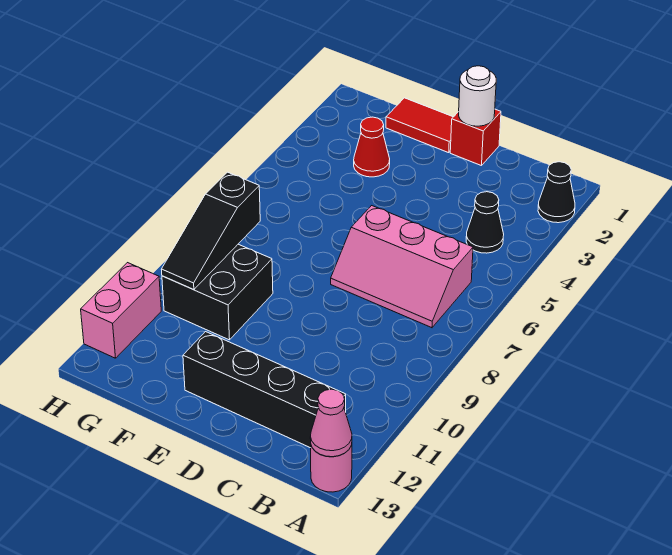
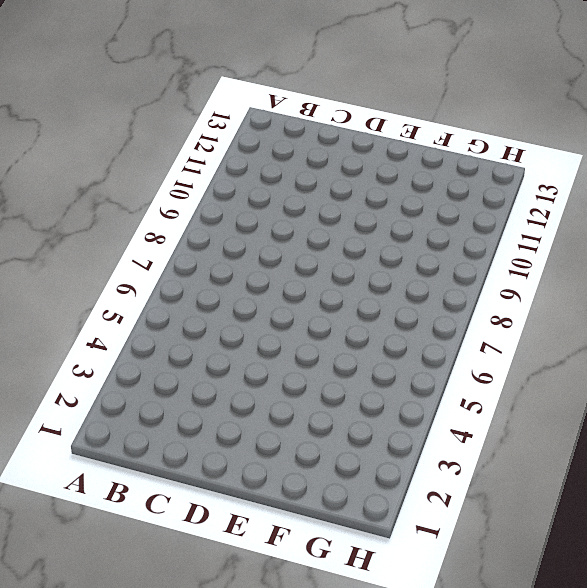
none -> black cone A2 level 1
none -> pink round brick A13 level 1
none -> black cone B4 level 1

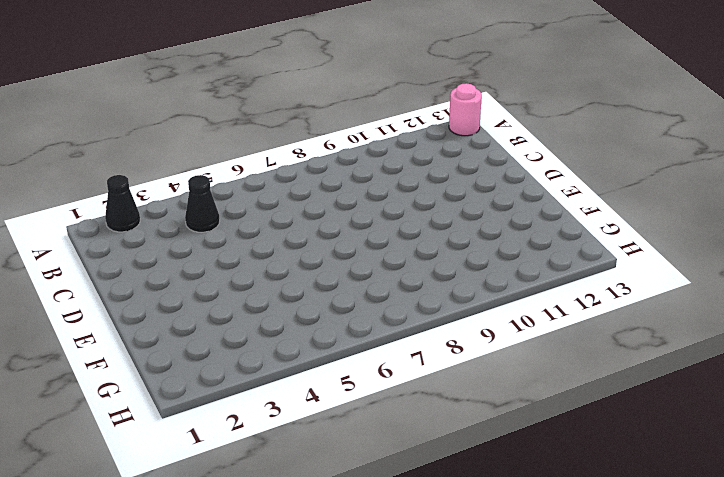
none -> pink slope B6:D7 level 1 top 6
none -> black brick B12:E12 level 1
none -> red brick D1 level 1

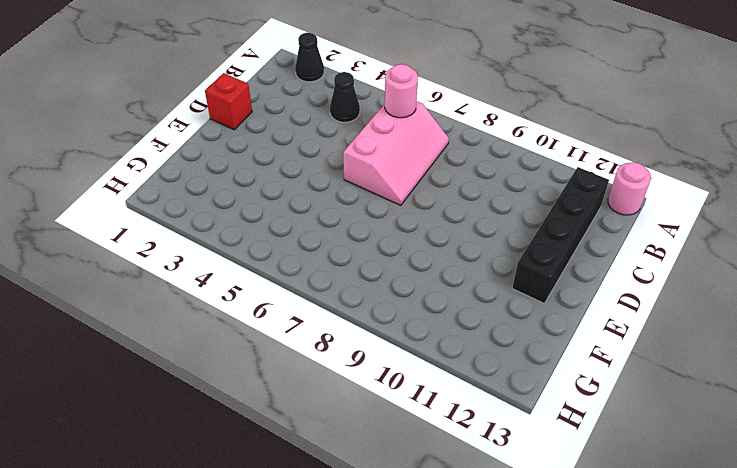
pink round brick B6 level 2 -> none
none -> red tile E1:F1 level 1
none -> red cone F3 level 1
none -> black brick F9:G10 level 1

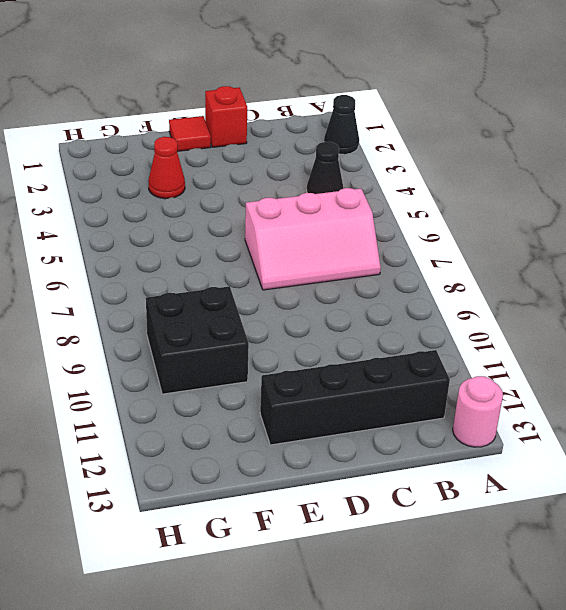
red tile E1 level 1 -> red tile E1:F1 level 1
none -> pink brick H11:H12 level 1
none -> pink cone A13 level 2
none -> white round brick D1 level 2

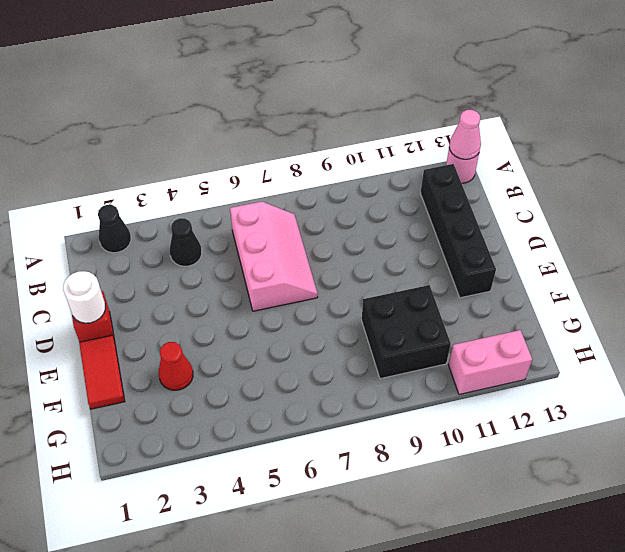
none -> black slope G8:G10 level 2 top 8

